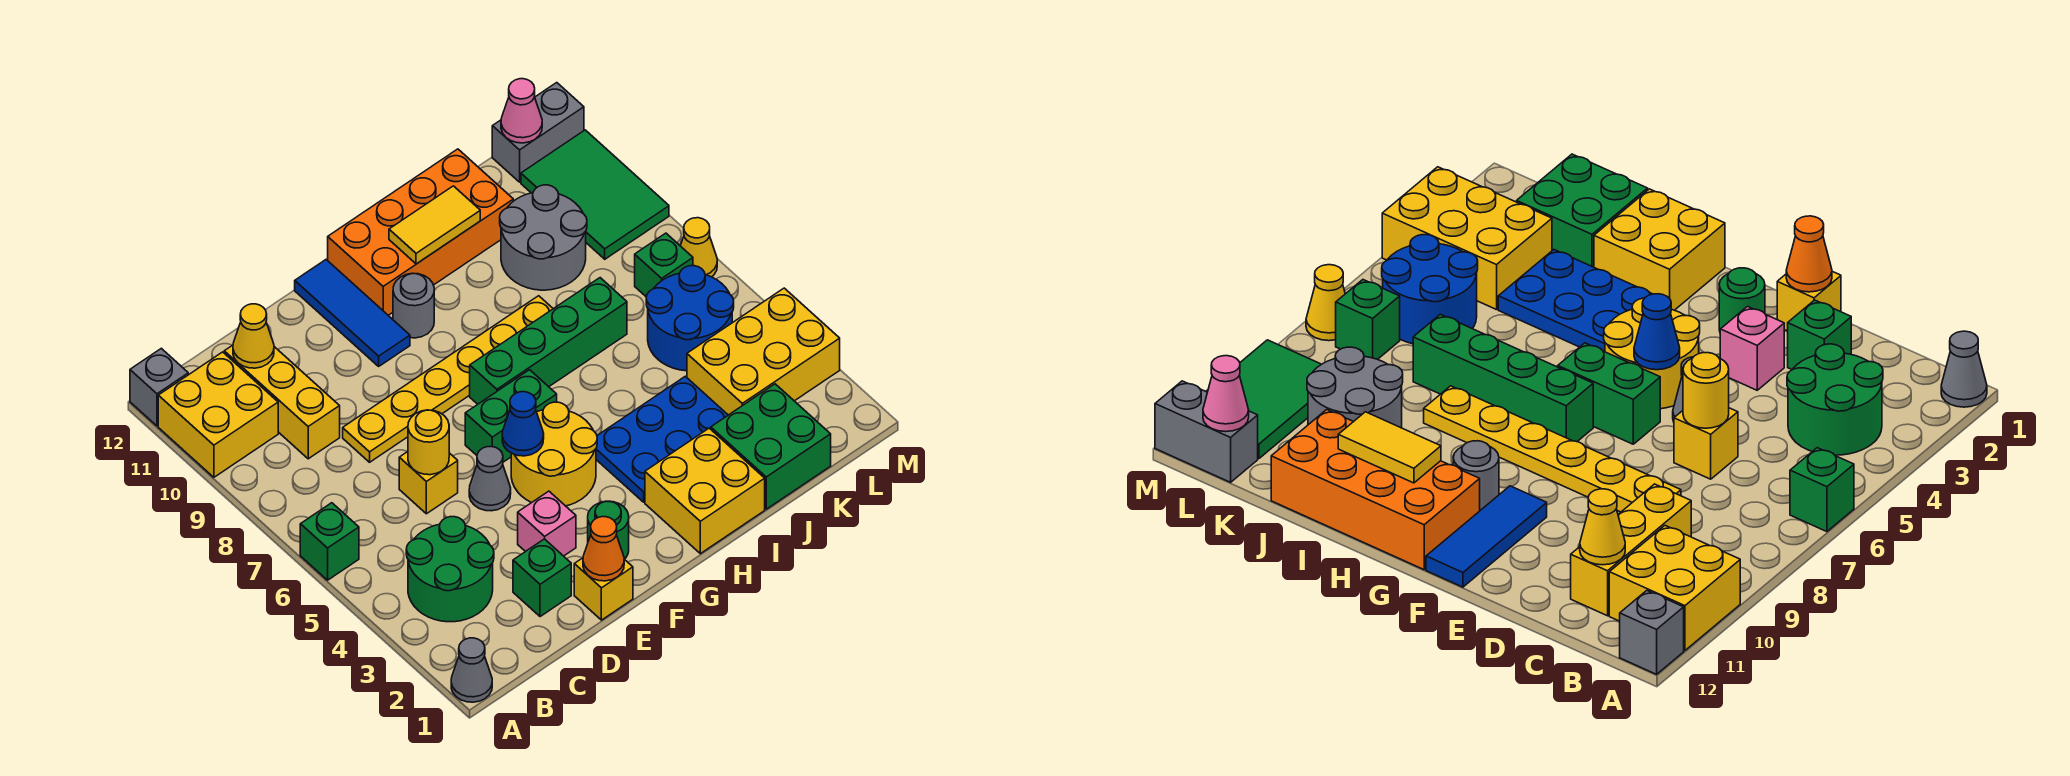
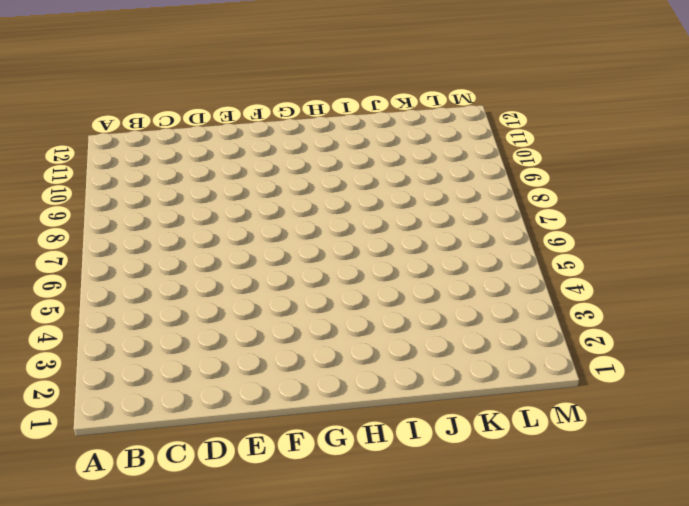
none -> grey cone A1 level 1
none -> green brick A6 level 1
none -> yellow brick A10:B11 level 1
none -> grey brick A12 level 1

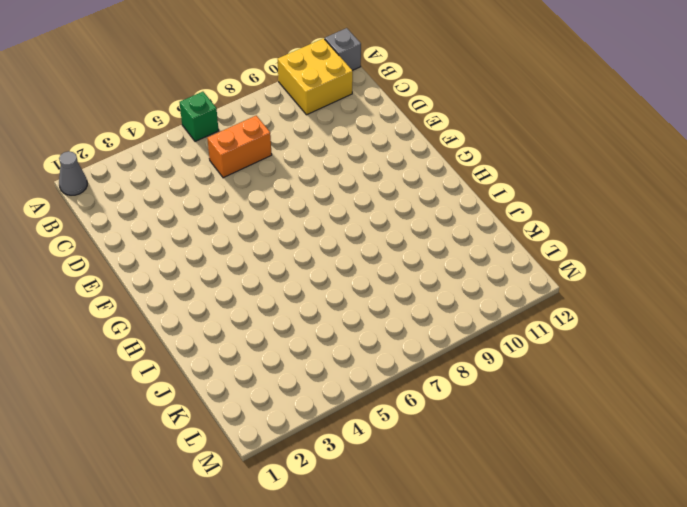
orange brick C6:C7 level 1 -> none
none -> green round brick B3:C4 level 1
none -> yellow brick C9:C11 level 1
none -> green brick D2 level 1
none -> yellow brick D6 level 1

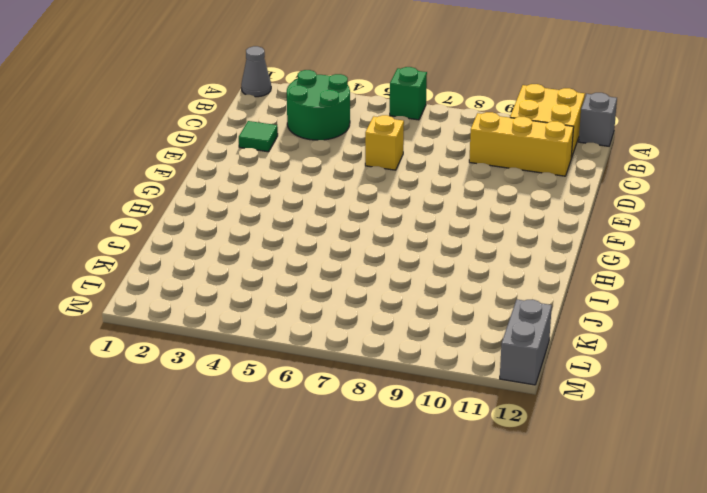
green tile D2 level 1 -> green brick D2 level 1
none -> yellow plate D8:I8 level 1
none -> yellow brick E1 level 1
none -> pink brick E3 level 1
none -> grey cone E5 level 1

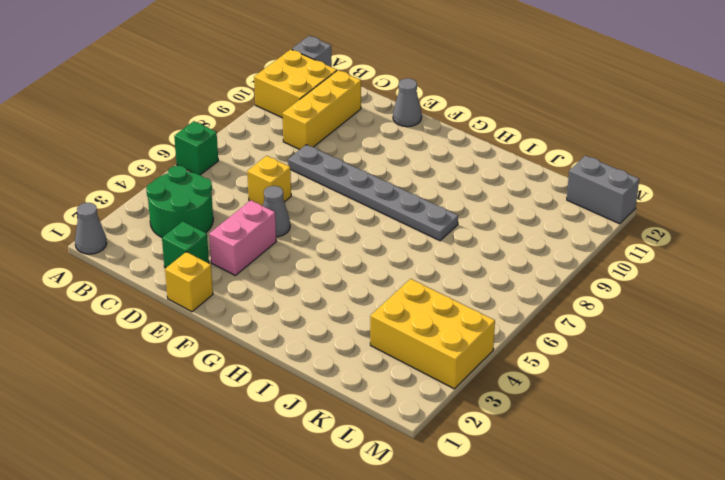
grey plate D8:I8 level 1 -> yellow plate D8:I8 level 1
pink brick E3:E4 level 1 -> pink brick E3 level 1
grey cone E12 level 1 -> none
none -> green round brick F2 level 1
none -> yellow round brick F4:G5 level 1
none -> green brick F6:G6 level 1
none -> blue tile F10:F12 level 1

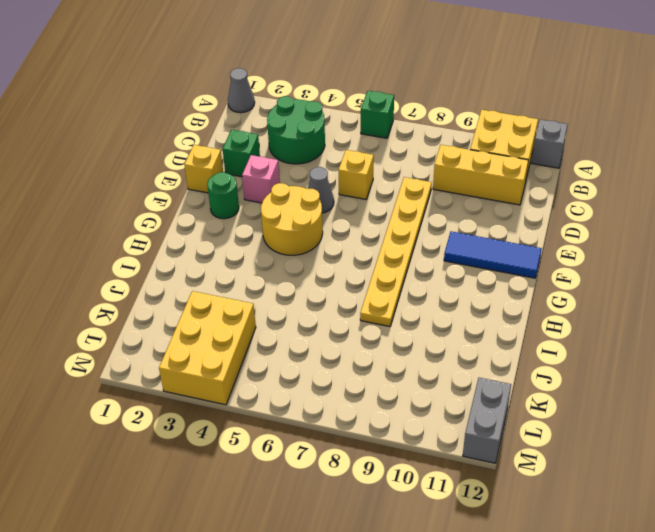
none -> green brick F6:G6 level 1
none -> green brick G7:J7 level 1
none -> grey round brick G10 level 1
none -> orange brick G11:J12 level 1

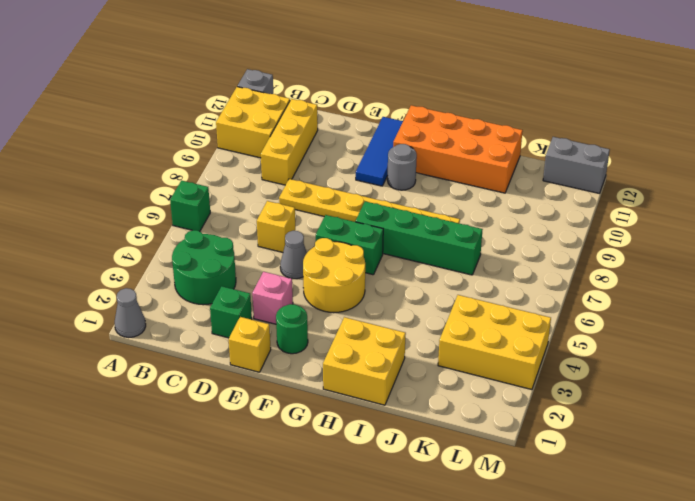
none -> blue plate H3:J4 level 1
none -> green brick J1:K2 level 1
none -> grey round brick J9:K10 level 1
none -> blue round brick K5:L6 level 1

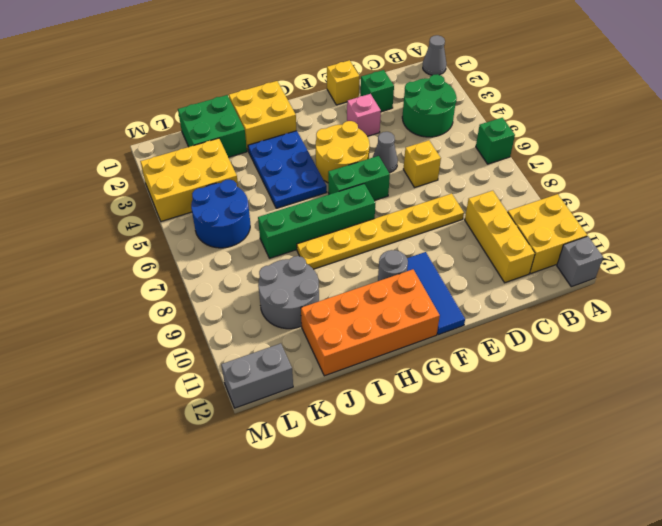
blue plate H3:I5 level 1 -> blue plate H3:J4 level 1
none -> green round brick F2 level 1
none -> green brick L7 level 1
none -> green tile L9:M11 level 1
none -> yellow cone M7 level 1

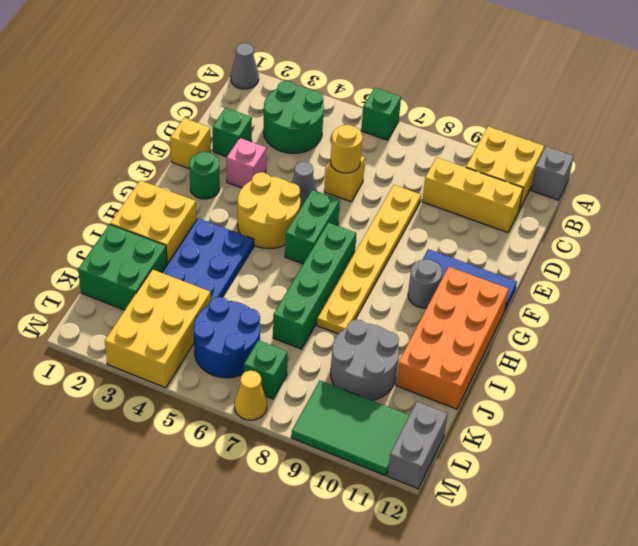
none -> yellow cone C11 level 2
none -> orange cone E1 level 2
none -> blue cone F5 level 2
none -> yellow tile H11:I11 level 2

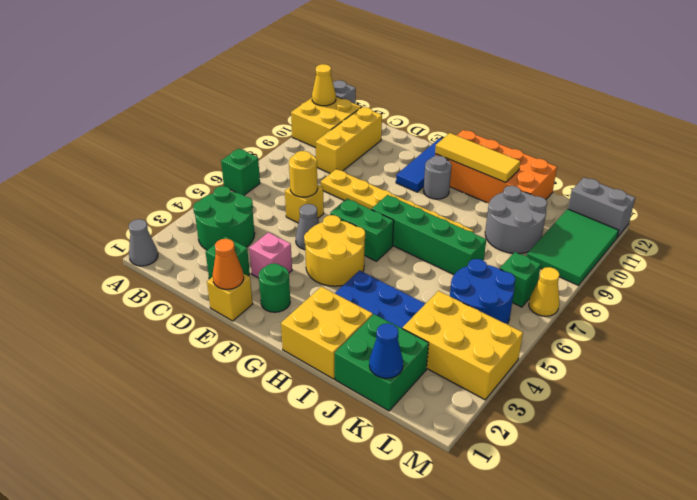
yellow cone A11 level 2 -> yellow cone C11 level 2
yellow tile G11:I11 level 2 -> yellow tile H11:I11 level 2
blue cone K1 level 2 -> blue cone F5 level 2
none -> pink cone L12 level 2

